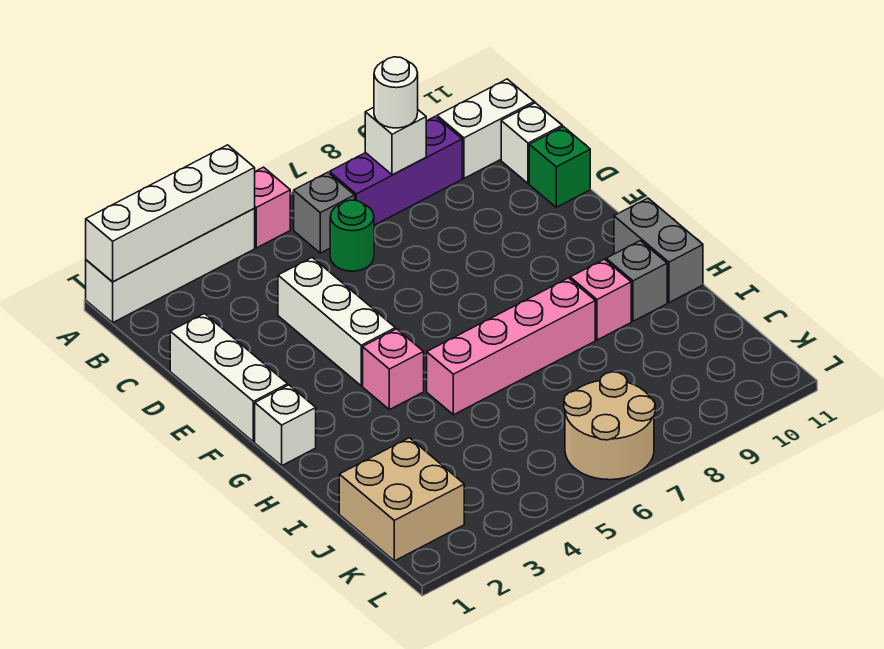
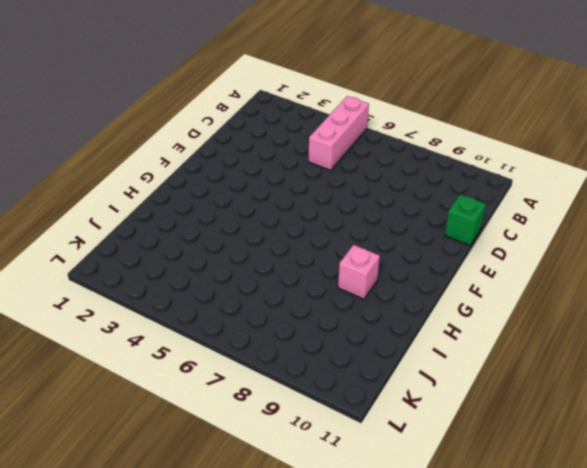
pink brick A5:C5 level 1 -> pink brick A5 level 1
none -> white brick A1:A4 level 1
none -> grey brick B6 level 1
none -> purple brick B7:B9 level 1

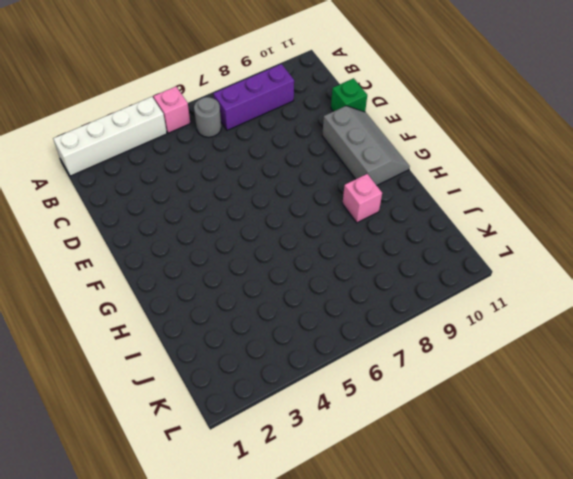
grey round brick B6 level 1 -> grey brick B6 level 1
grey slope E10:G11 level 1 top 10 -> grey brick G11:H11 level 1
none -> white brick B10:B11 level 1
none -> green round brick C6 level 1
none -> white brick C11 level 1

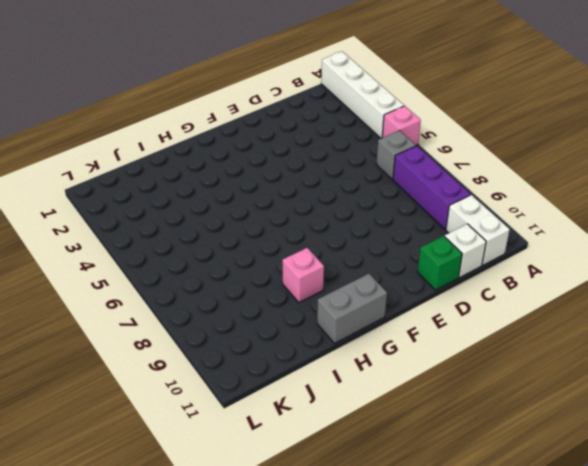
none -> green round brick C6 level 1
none -> white brick D1:F1 level 1
none -> white brick D4:F4 level 1

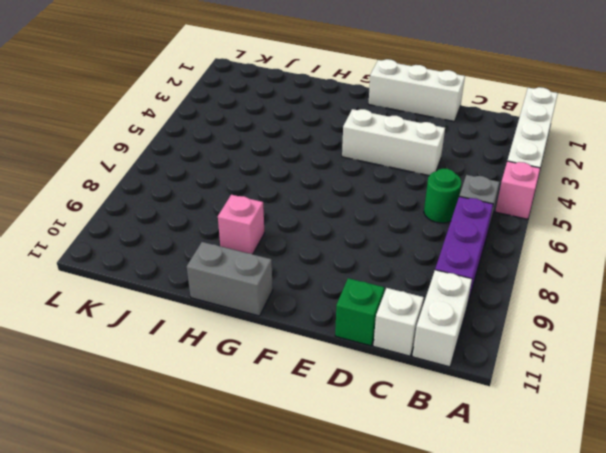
none -> white brick G1 level 1
none -> pink brick G4 level 1
none -> pink brick H5:H8 level 1

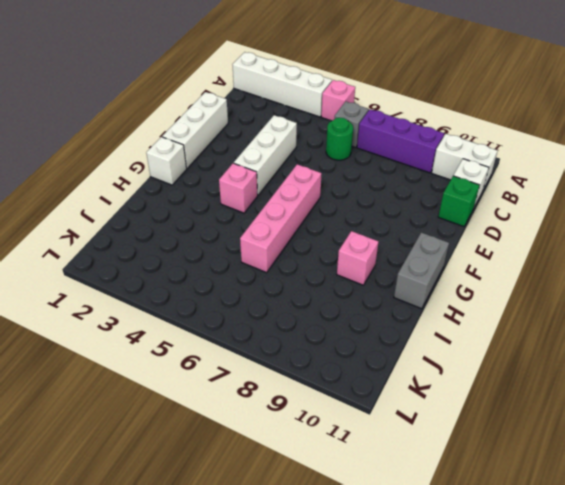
pink brick F6:I6 level 1 -> pink brick H5:H8 level 1
none -> grey brick H10 level 1
none -> tan brick J1:K2 level 1
none -> tan round brick K6:L7 level 1

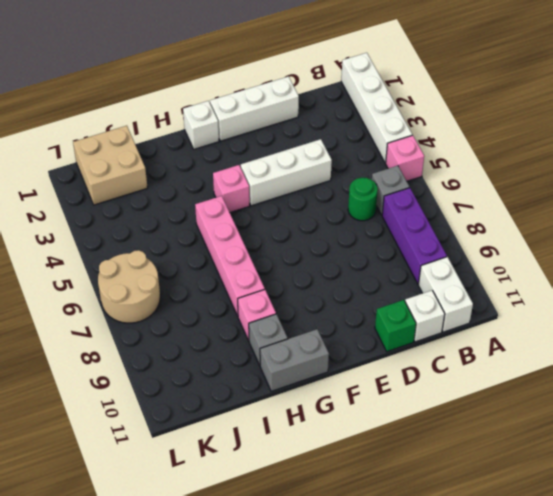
none -> white brick A1:A4 level 2
none -> white brick B8 level 2
none -> white round brick B8 level 3

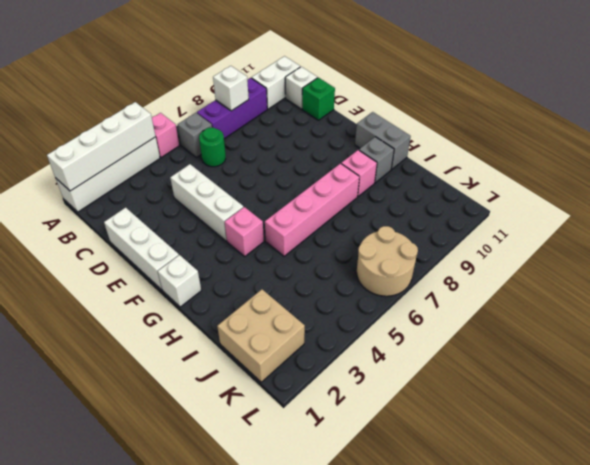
none -> white round brick B8 level 3

